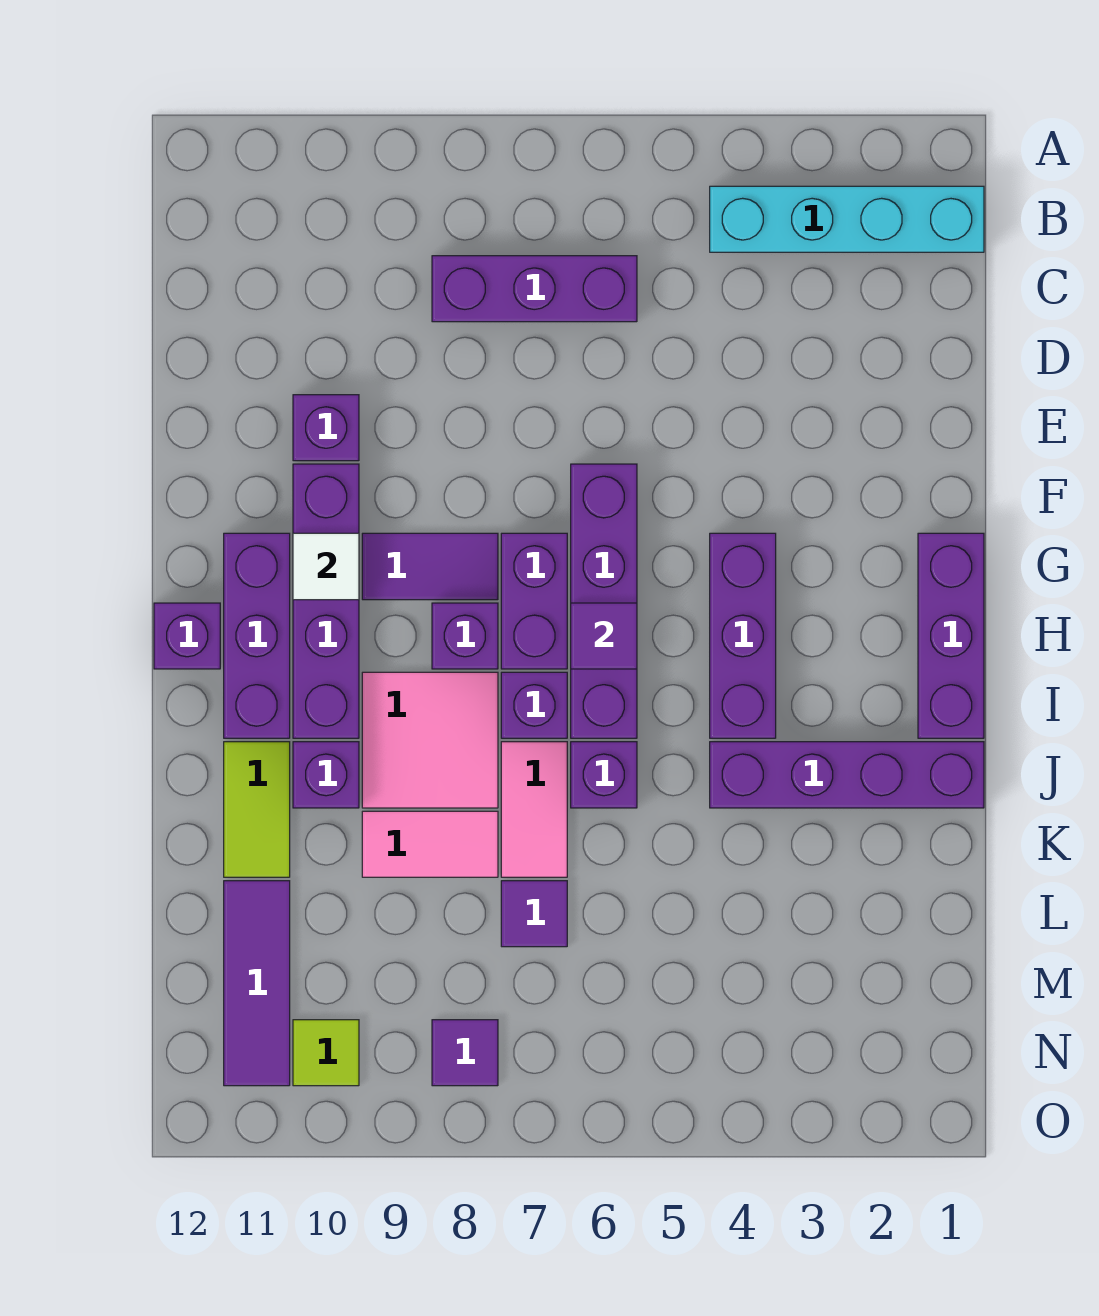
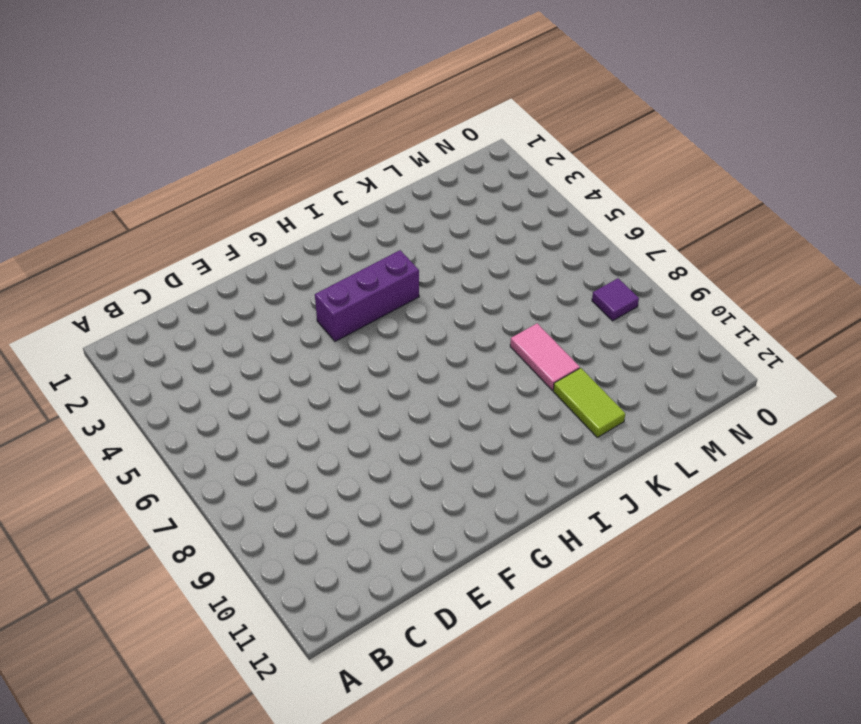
lime tile K10:K11 level 1 -> lime tile J11:K11 level 1
none -> cyan brick B1:B4 level 1
none -> purple brick C6:C8 level 1
none -> purple brick E10 level 1

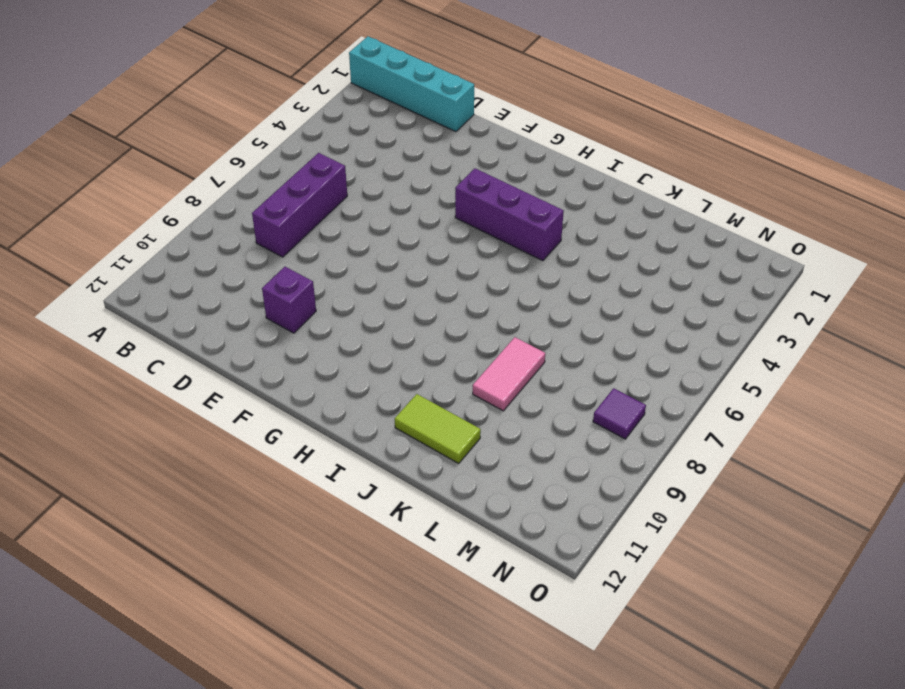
cyan brick A1:D1 level 1 -> cyan brick B1:B4 level 1
none -> purple brick F6:I6 level 1
none -> purple brick F10:I10 level 1
none -> purple brick G1:I1 level 1

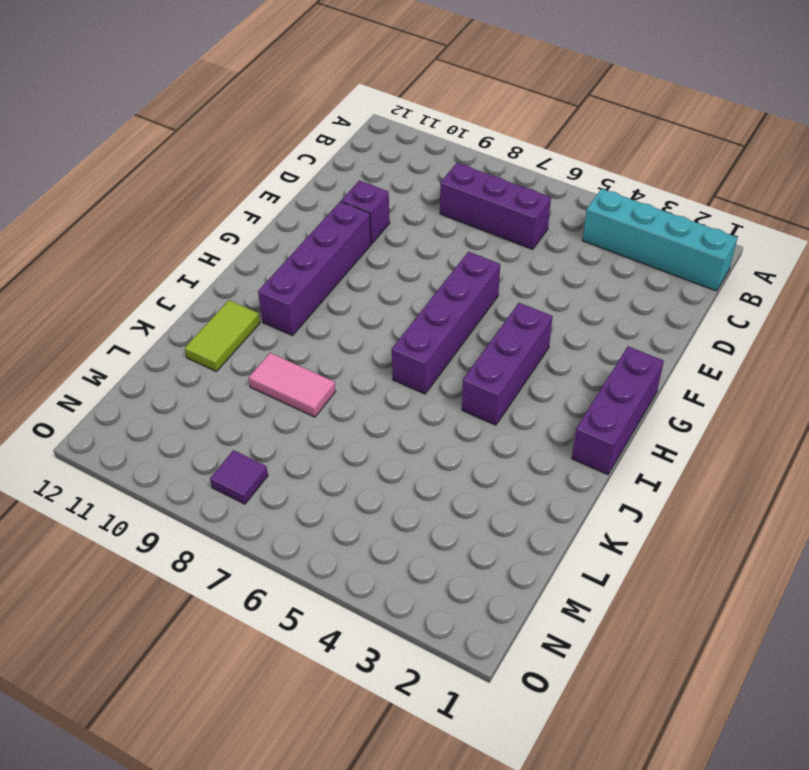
none -> purple brick G7:H7 level 1
none -> purple tile G8:G9 level 1
none -> purple brick G11:I11 level 1

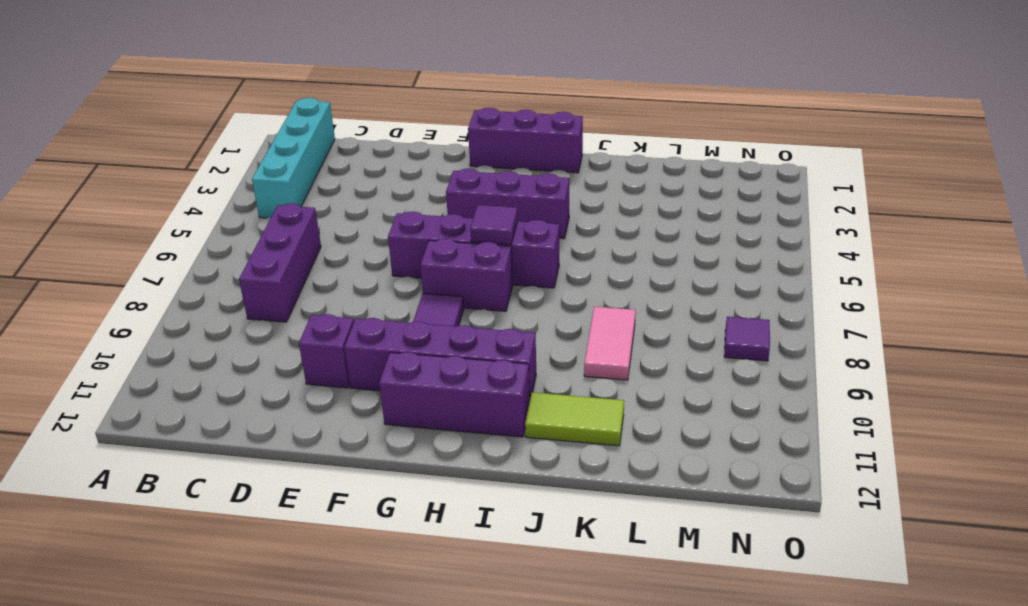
none -> purple brick H8 level 1
none -> purple brick H12 level 1
none -> purple brick I7 level 1

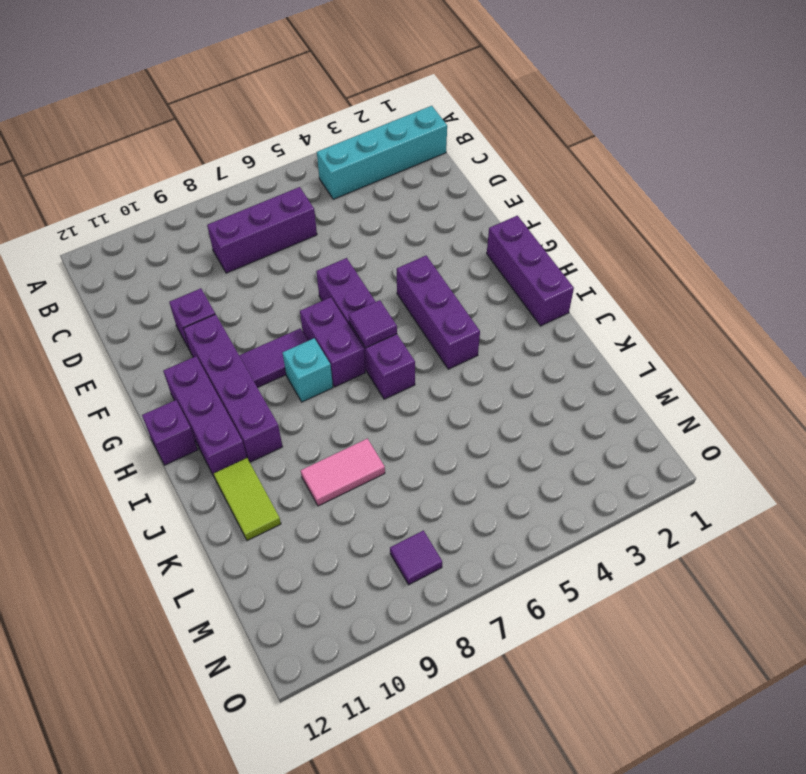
cyan brick H8 level 1 -> purple brick H8 level 1
none -> purple brick I7 level 1
none -> pink tile I8:J9 level 1
none -> purple brick J1:J4 level 1

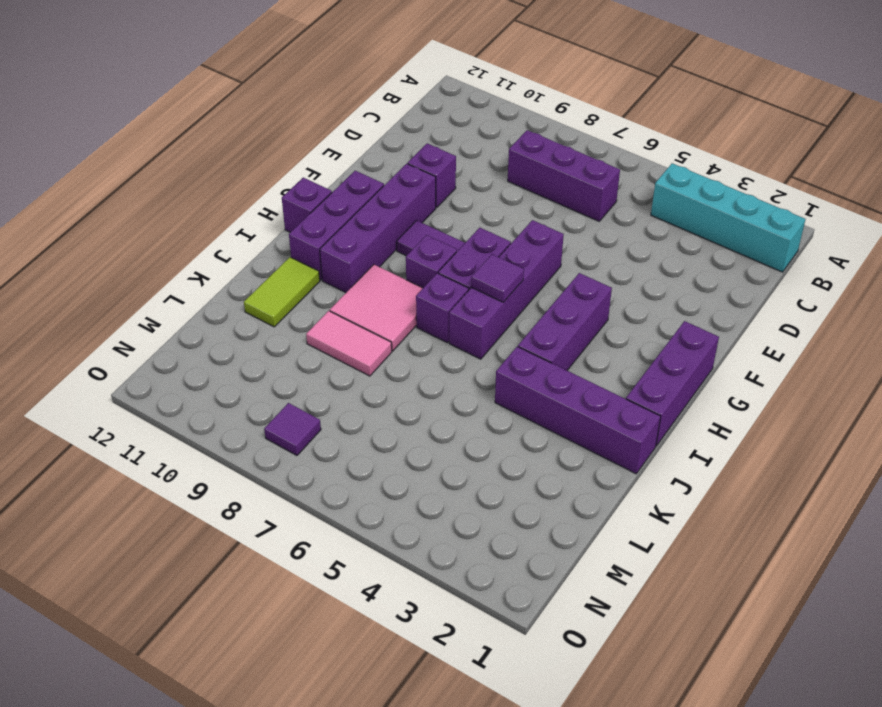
none -> purple brick J6 level 1
none -> pink tile J7:K7 level 1
none -> purple brick J10 level 1

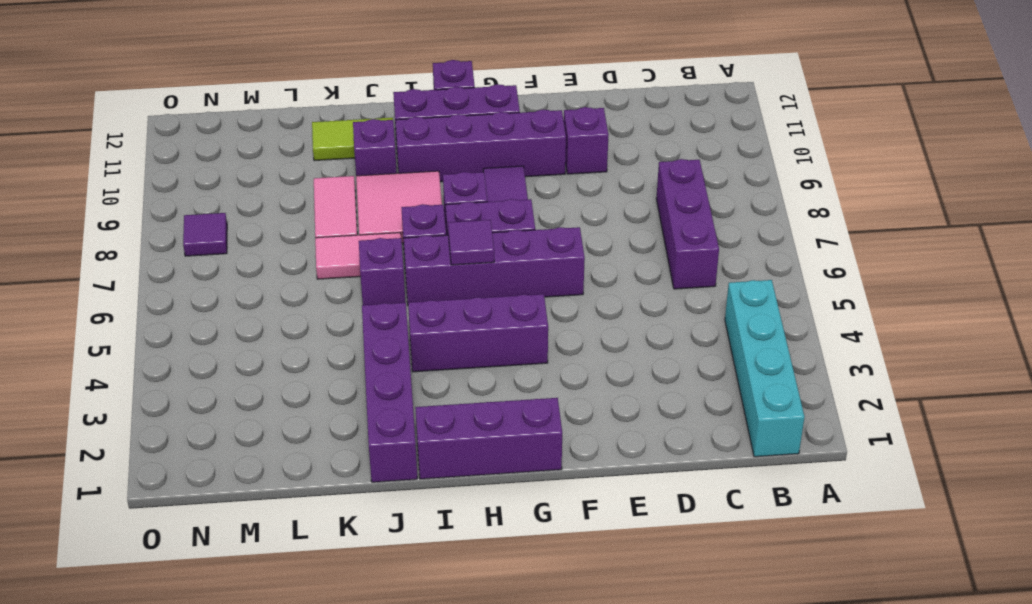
none -> purple tile L7 level 1
none -> purple tile L11:N11 level 1
none -> lime tile N10 level 1

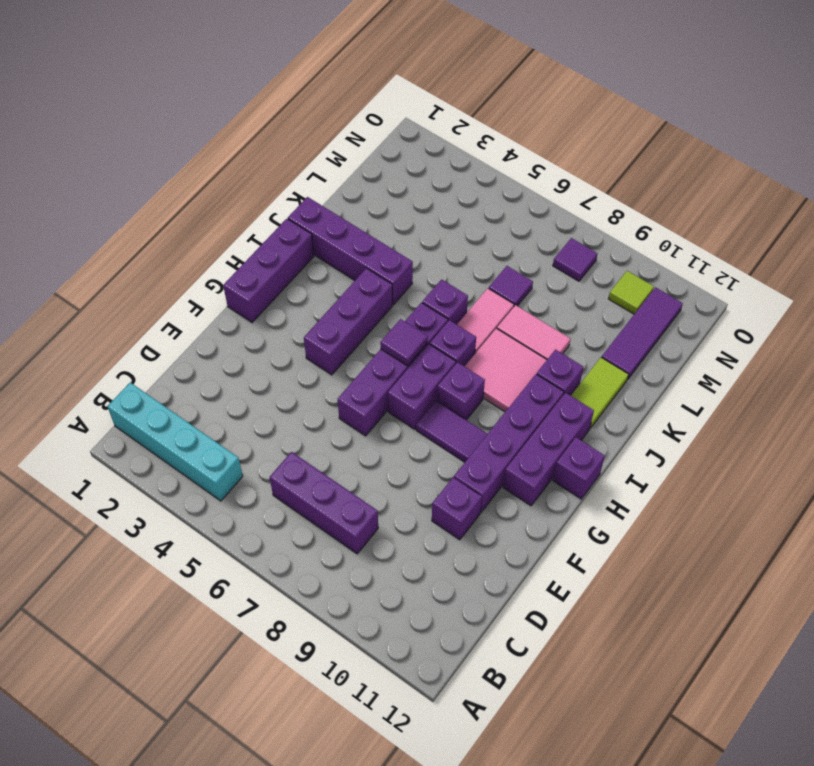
none -> white tile G10 level 2

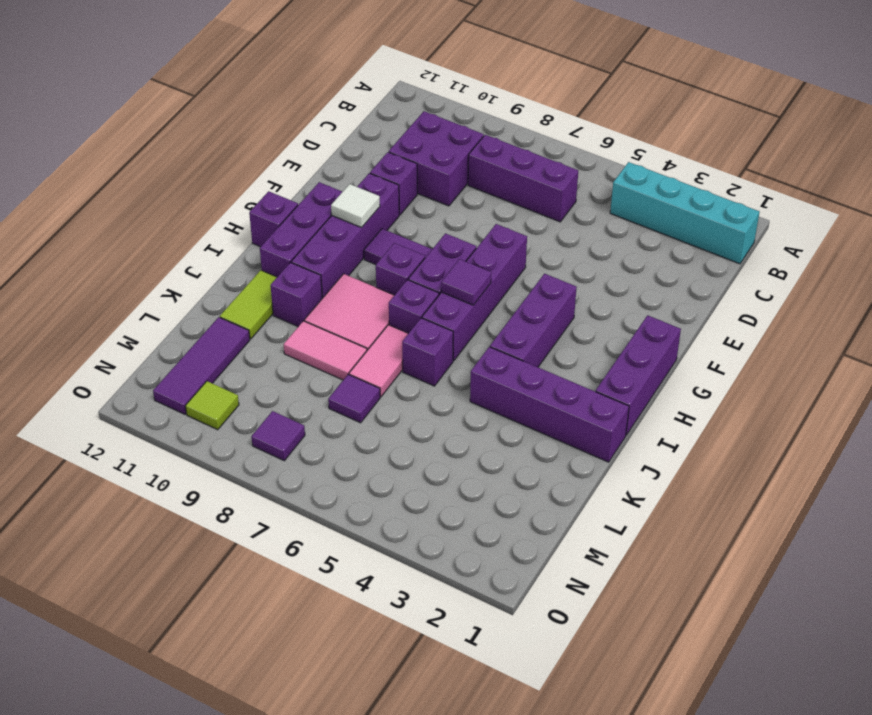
purple brick C9:D10 level 1 -> none

